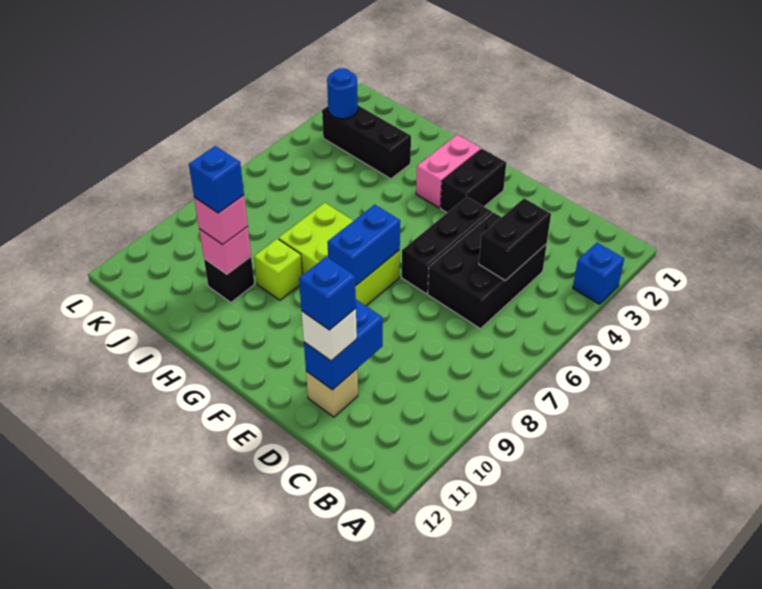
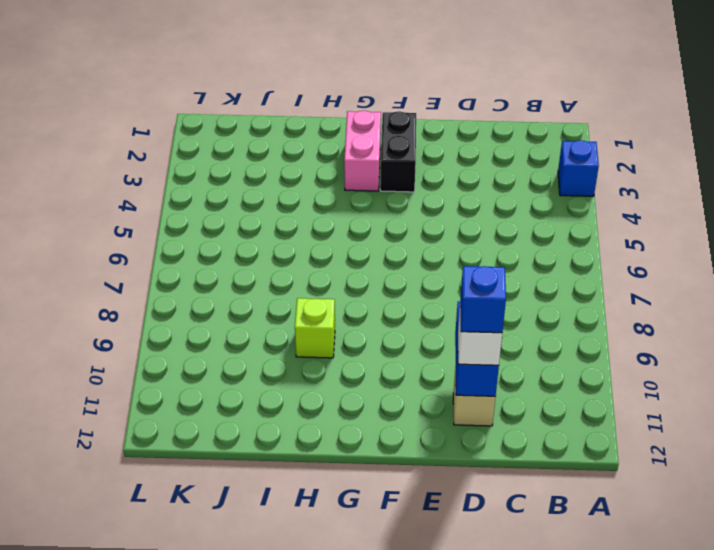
none -> black brick C4:D6 level 1
none -> black brick E4:E6 level 1
none -> lime brick F7:H8 level 1

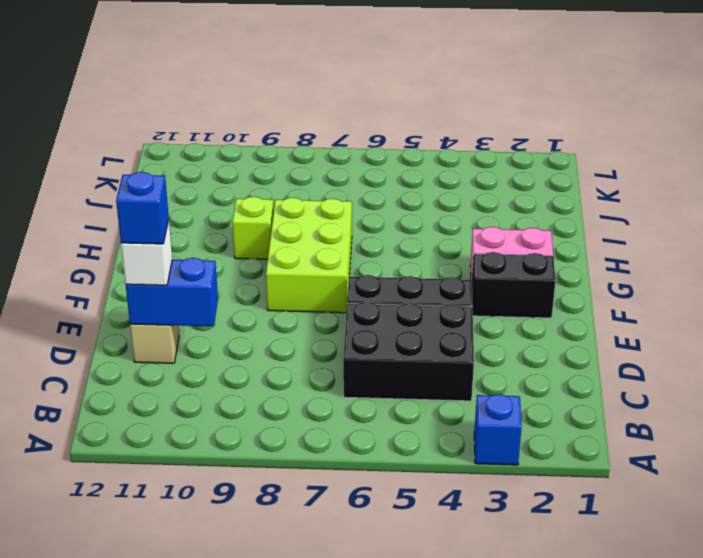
none -> black brick I3:K3 level 1
none -> black brick I10 level 1
none -> black brick C4:C5 level 2

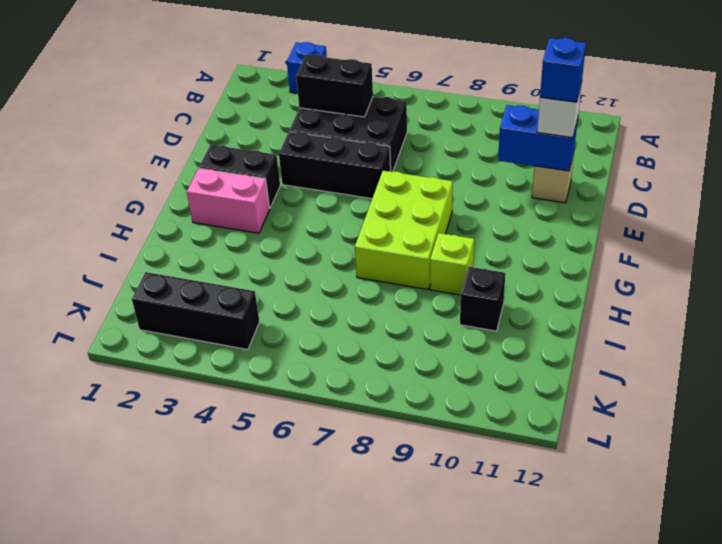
black brick K2:K4 level 1 -> black brick I3:K3 level 1
none -> blue brick F7:F8 level 2
none -> pink brick I10 level 2
none -> blue round brick K3 level 2

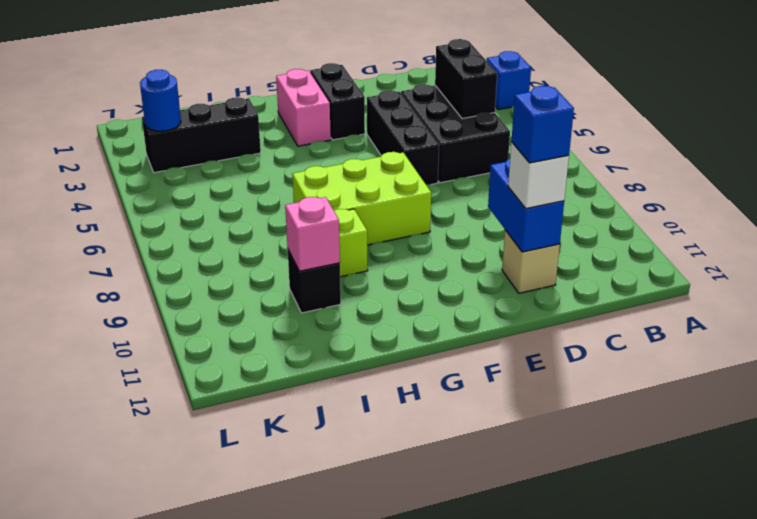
none -> blue brick F7:F8 level 2
none -> pink brick I10 level 3
none -> blue brick I10 level 4

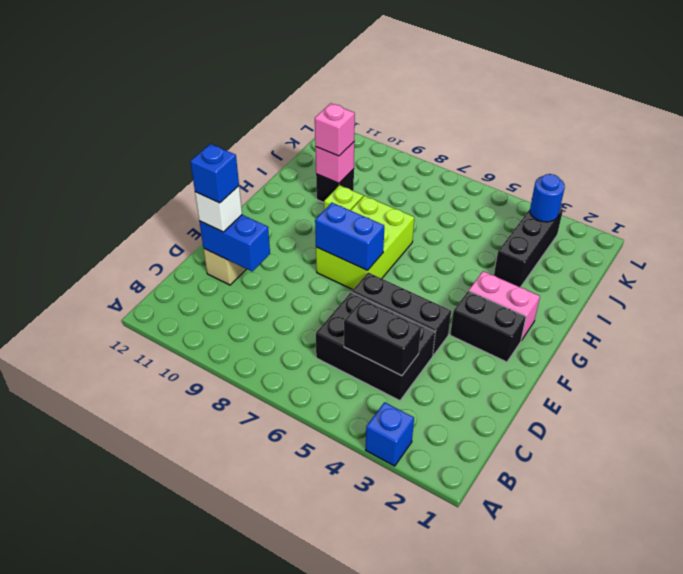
none -> blue brick I10 level 4

